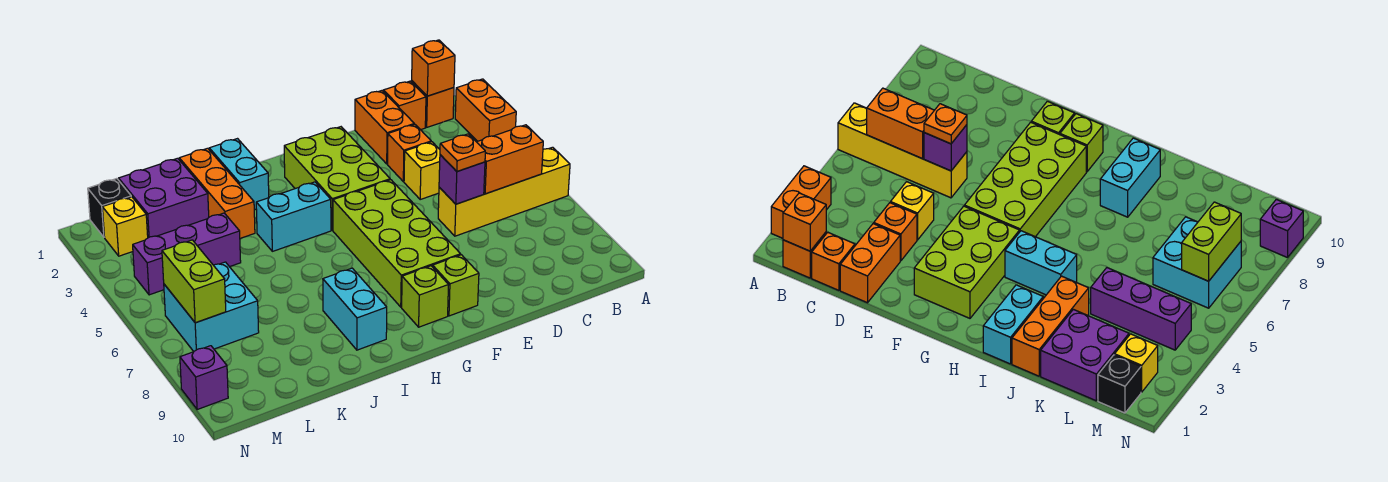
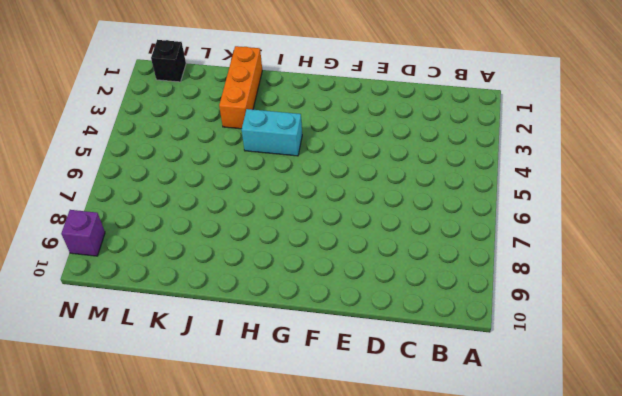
none -> orange brick A2:A3 level 1
none -> yellow brick A6:D6 level 1
none -> orange brick B1 level 1

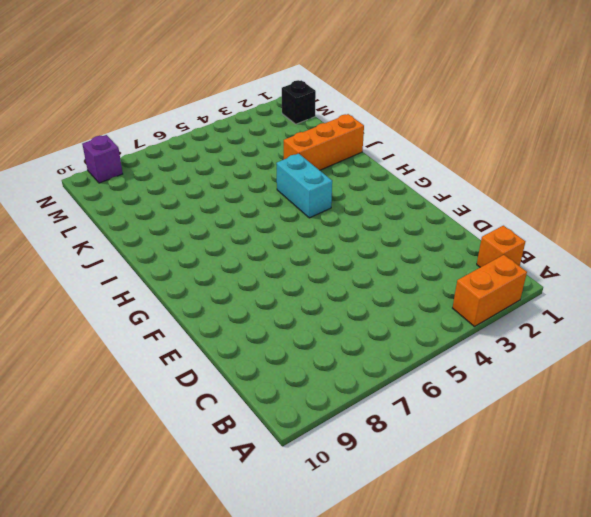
none -> yellow brick A6:D6 level 1
none -> orange brick C1 level 1
none -> orange brick D1:D2 level 1

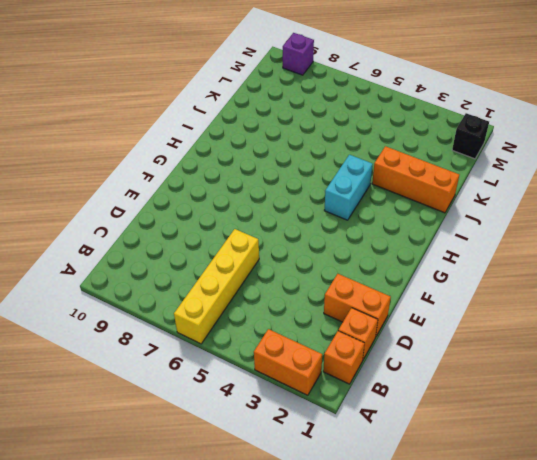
none -> orange brick D3 level 1
none -> yellow brick D4 level 1
none -> lime brick F2:G4 level 1

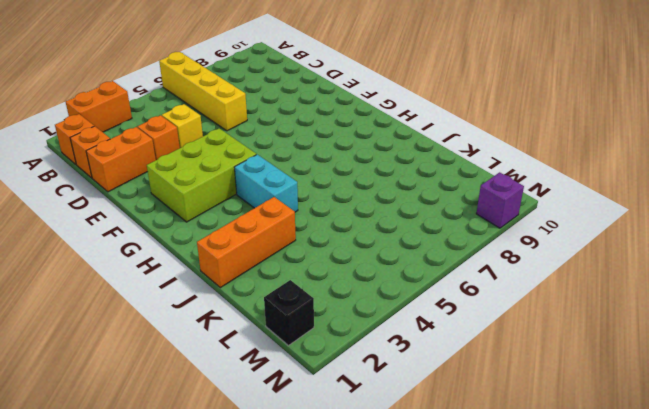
none -> lime brick F5:G8 level 1
none -> lime brick F9 level 1
none -> lime brick G9 level 1

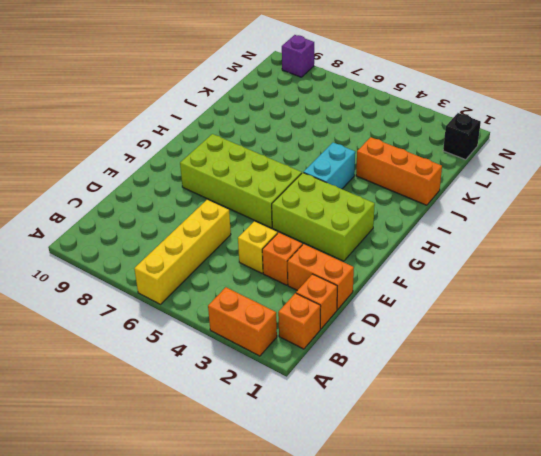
none -> lime brick F9 level 1
none -> lime brick G9 level 1
none -> cyan brick I1:I2 level 1

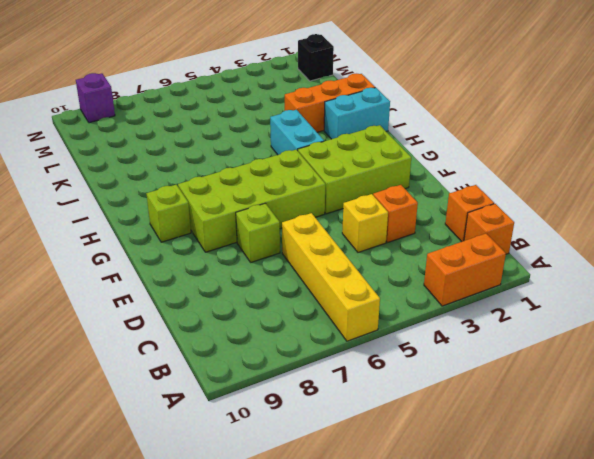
lime brick E7 level 1 -> lime brick F9 level 1
none -> orange brick D1:D2 level 1
none -> cyan brick I8:I9 level 1
none -> purple brick K1:L2 level 1

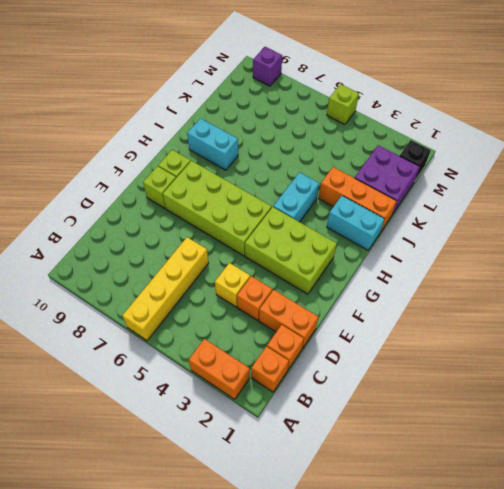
lime brick N5 level 1 -> none
none -> purple brick K4:M4 level 1
none -> cyan brick L6:M7 level 1
none -> yellow brick M2 level 1

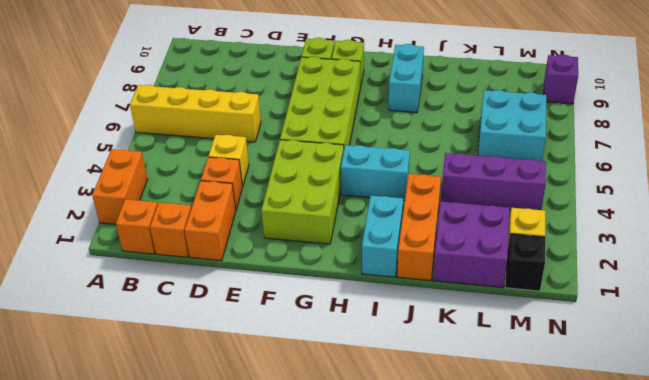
none -> orange brick B1 level 2
none -> orange brick B6:C6 level 2
none -> purple brick D6 level 2

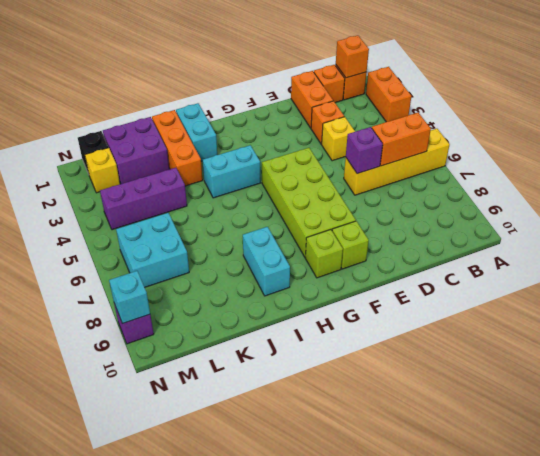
cyan brick N9 level 2 -> none
none -> lime brick F2:G4 level 1
none -> lime brick M6:M7 level 2
none -> orange plate D6 level 3

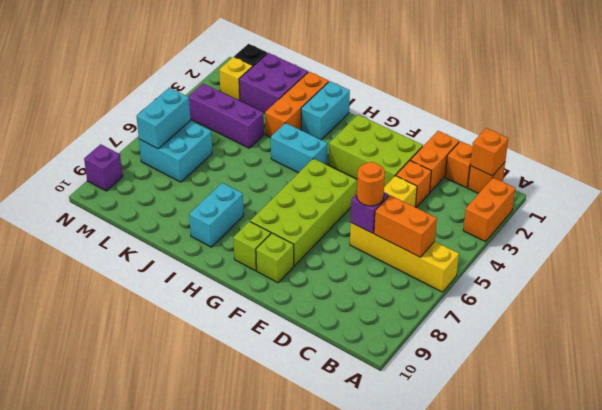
orange round brick D6 level 3 -> orange plate D6 level 3
lime brick E2:G3 level 1 -> lime brick F2:G4 level 1
cyan brick M6:M7 level 2 -> lime brick M6:M7 level 2

